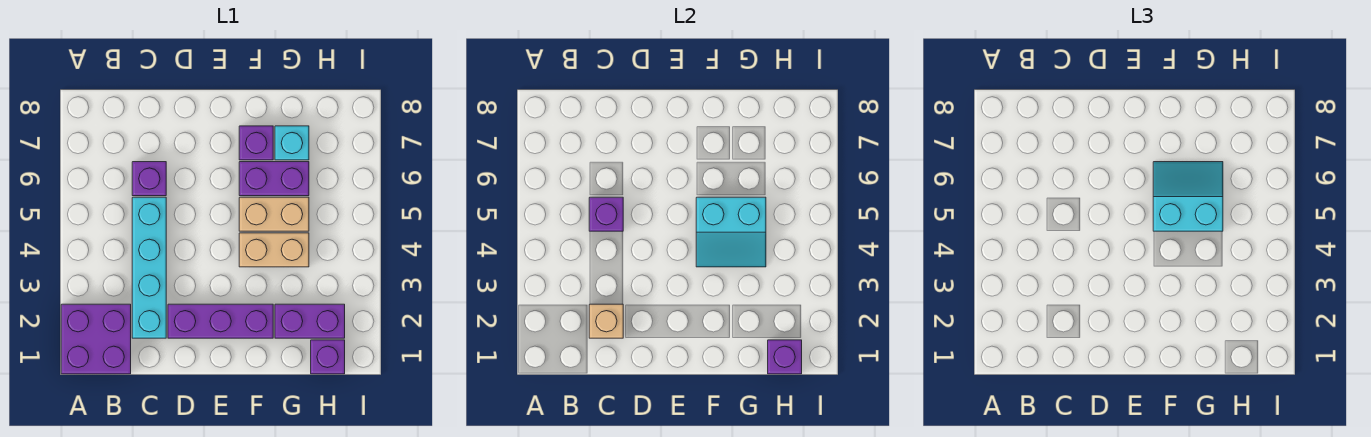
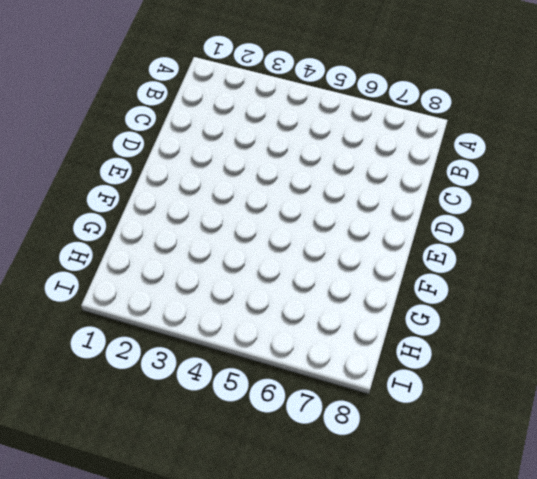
none -> purple brick A1:B2 level 1
none -> cyan brick C2:C5 level 1
none -> purple brick C6 level 1

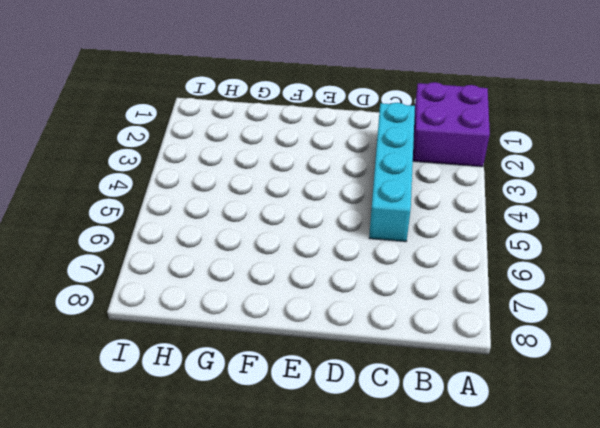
none -> purple brick C6 level 1
none -> purple brick D2:F2 level 1
none -> tan brick F4:G4 level 1

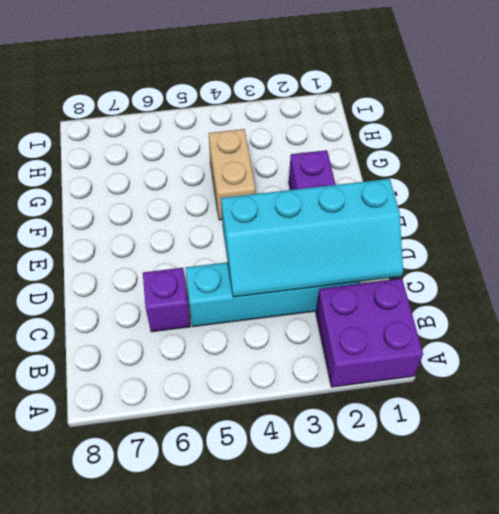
cyan slope C1:D4 level 2 top D -> tan brick C2 level 2
none -> tan brick F5:G5 level 1
none -> purple brick F6:G6 level 1
none -> purple brick F7 level 1

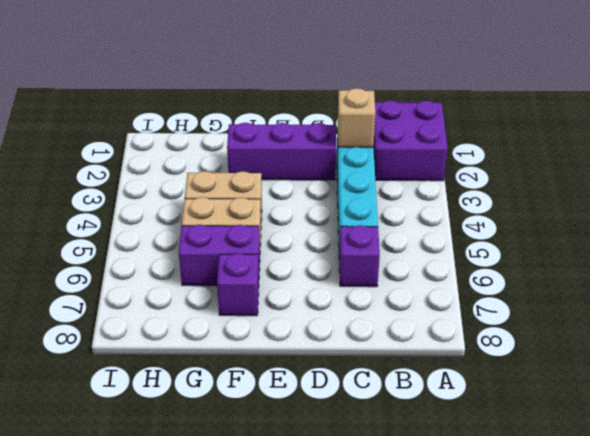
none -> purple brick G2:H2 level 1
none -> cyan brick G7 level 1
none -> purple brick H1 level 1

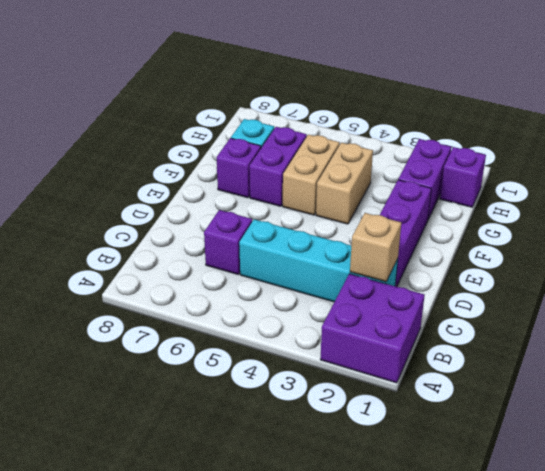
none -> purple brick C5 level 2
none -> cyan slope F4:G5 level 2 top 5
none -> purple brick H1 level 2

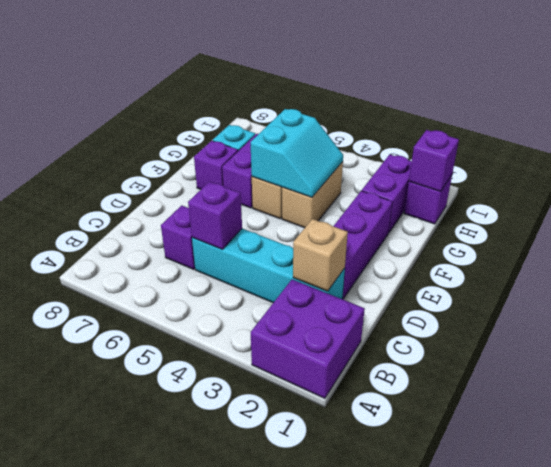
none -> cyan slope F5:G6 level 3 top 5

